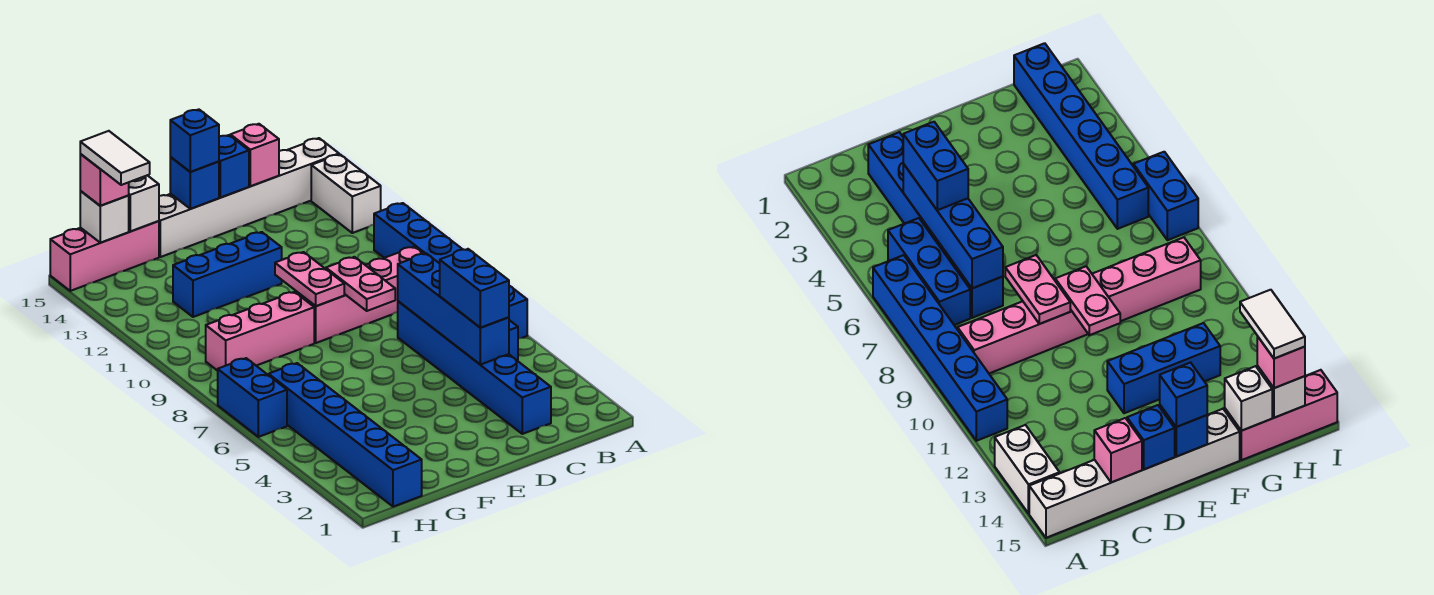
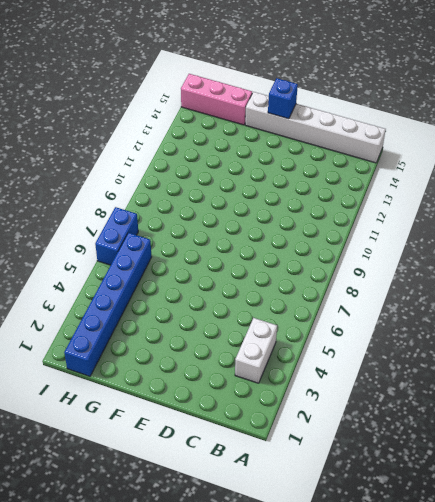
white brick B3:B4 level 1 -> white brick A13:A14 level 1
none -> blue brick A6:A11 level 1
none -> blue brick B5:B7 level 1
none -> pink brick B9:E9 level 1

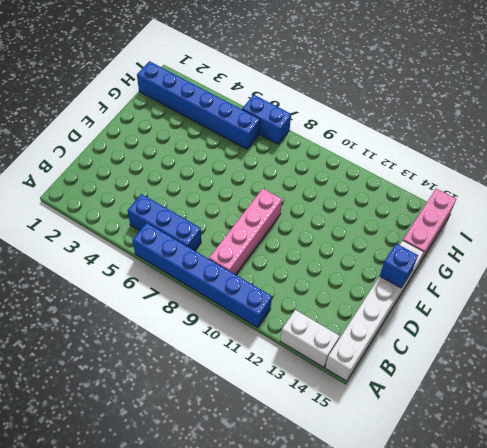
none -> blue brick C2:C7 level 1
none -> blue brick E12:G12 level 1
none -> pink brick F9:H9 level 1

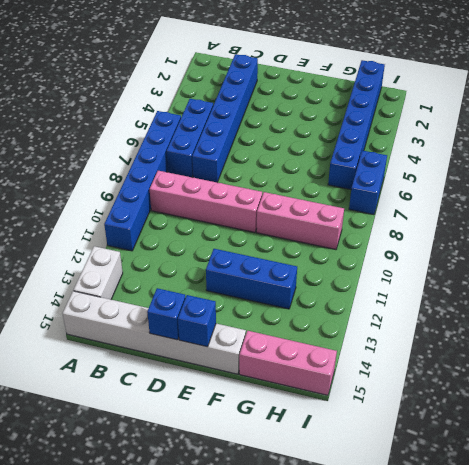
none -> blue brick C4:C7 level 2
none -> pink brick C15 level 2
none -> pink plate D8:D9 level 2

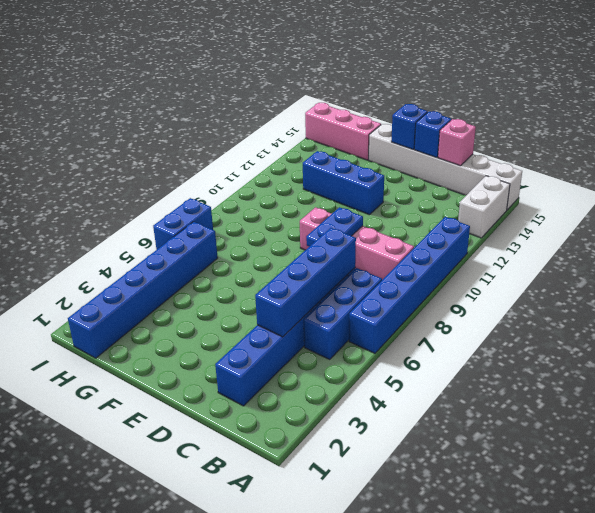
blue plate D8:D9 level 2 -> pink plate D8:D9 level 2
none -> pink brick F9:H9 level 1
none -> pink plate E9:E10 level 2
none -> white brick G15 level 2

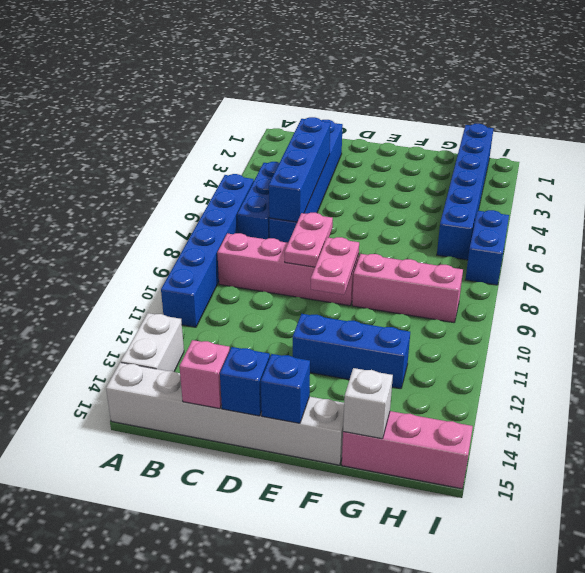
none -> white brick H15 level 2
none -> blue brick C4:C5 level 3
none -> blue brick E15 level 3

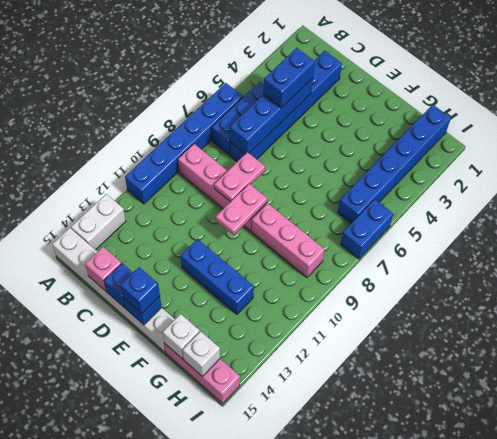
none -> pink brick H15 level 3
none -> white tile H14:H15 level 4

